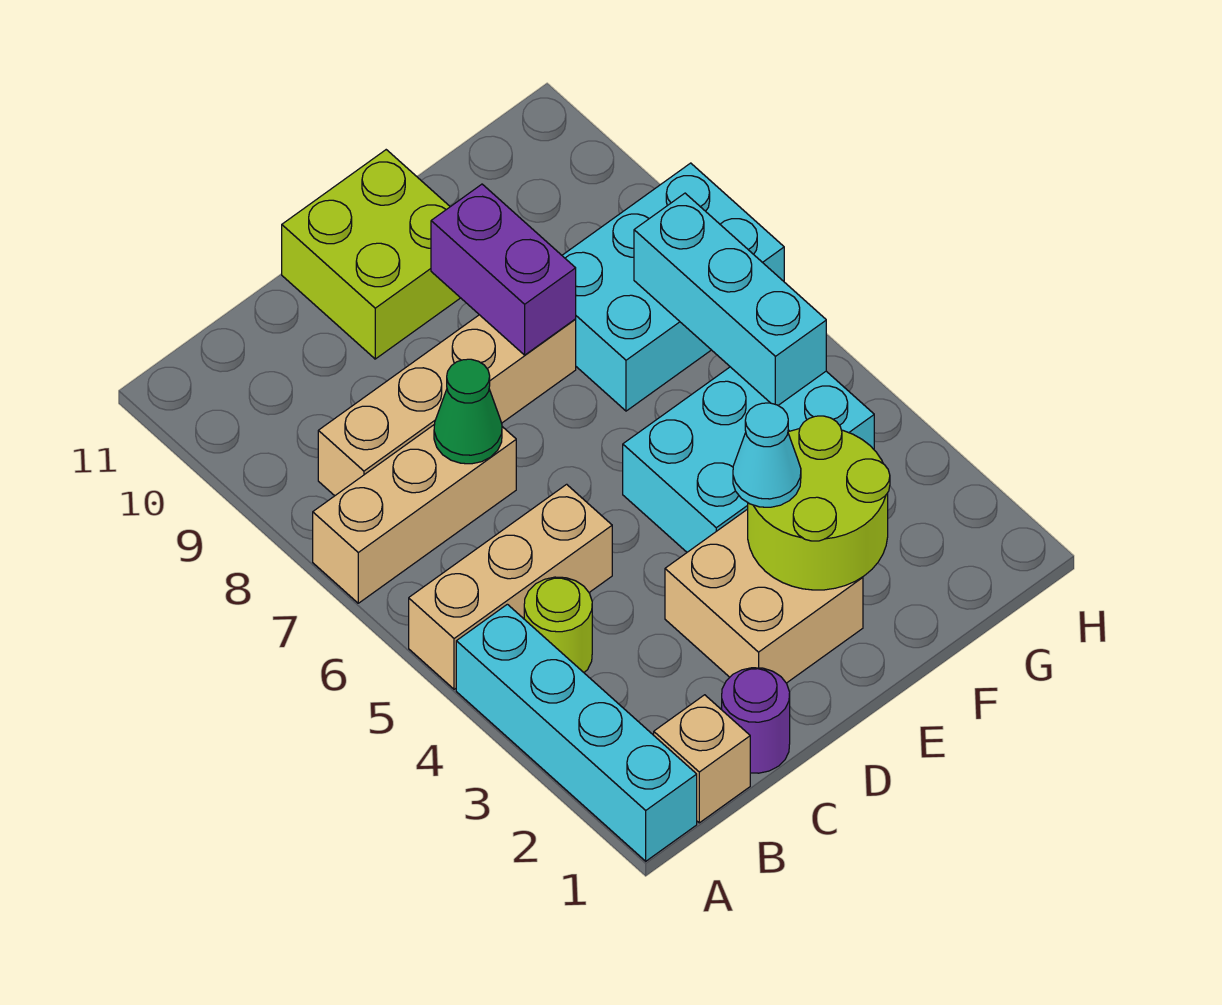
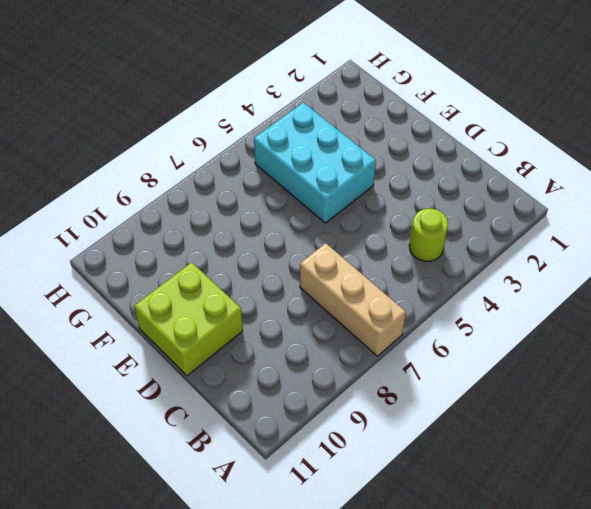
none -> cyan brick A1:A4 level 1
none -> tan brick A5:C5 level 1
none -> tan brick B1 level 1

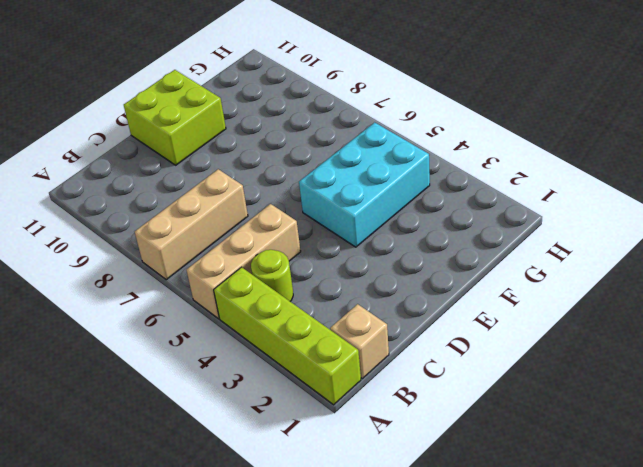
lime brick A1:A4 level 1 -> cyan brick A1:A4 level 1
none -> tan brick B8:E8 level 1
none -> purple round brick C1 level 1
none -> tan brick D2:E3 level 1

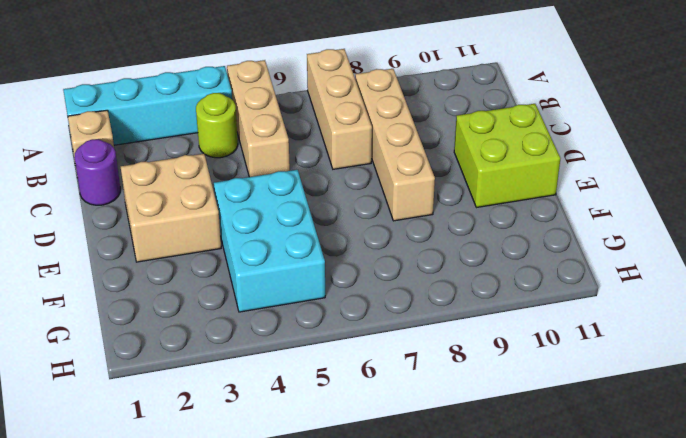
none -> cyan brick F7:H8 level 1
none -> green cone C7 level 2
none -> lime round brick E2:F3 level 2

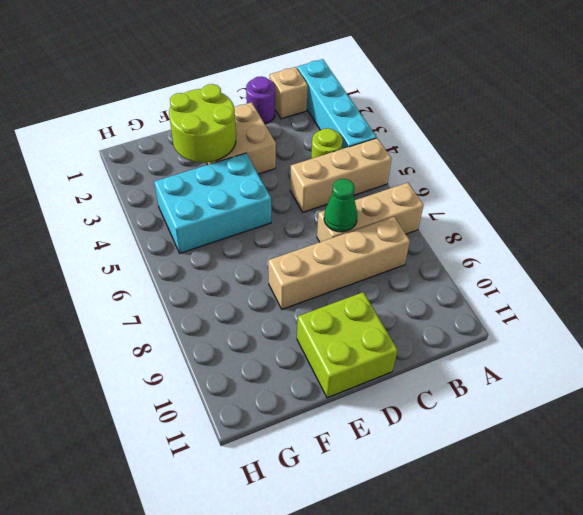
none -> cyan brick F7:H8 level 1
none -> purple brick E8:E9 level 2
none -> cyan brick G5:G7 level 2

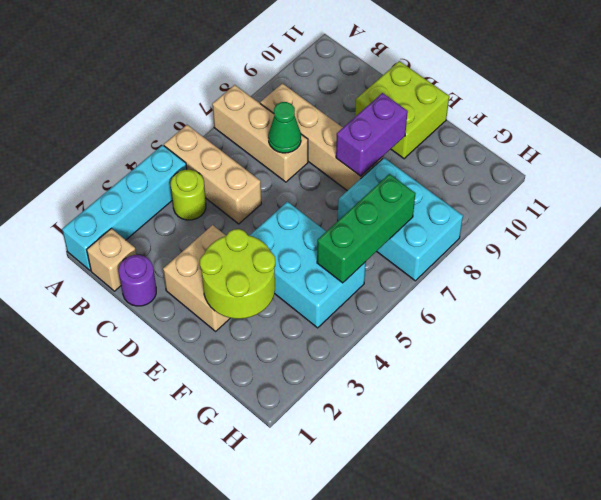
green brick G5:G7 level 2 -> cyan brick G5:G7 level 2
none -> cyan cone E3 level 3

